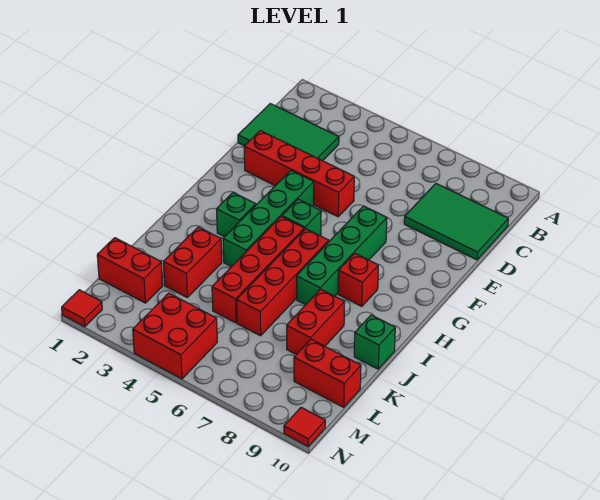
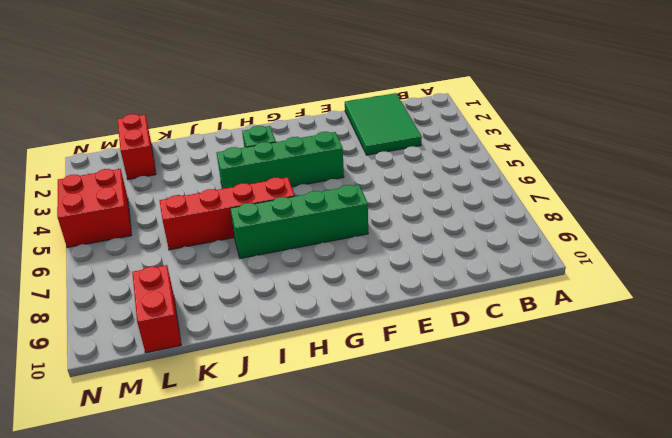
none -> green tile C8:D10 level 1
none -> red brick E2:E5 level 1
none -> green brick G5 level 1

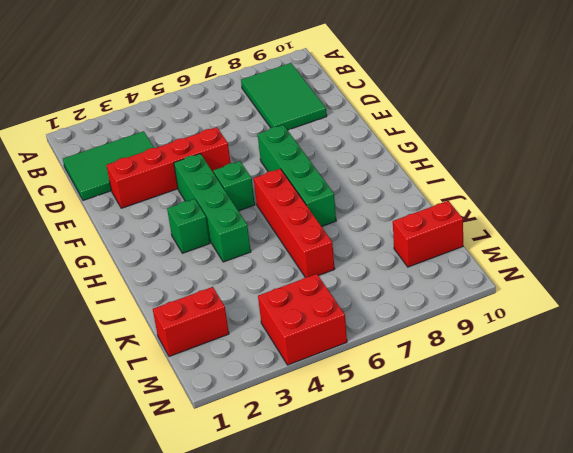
green tile B8:D9 level 1 -> green tile C8:D10 level 1
none -> red brick H5:K5 level 1
none -> red brick H8 level 1
none -> red brick J3:K3 level 1

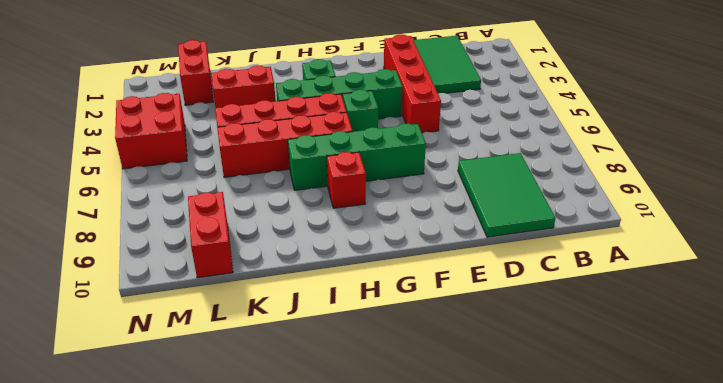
none -> red brick J8:K8 level 1
none -> green brick J10 level 1
none -> red tile N1 level 1

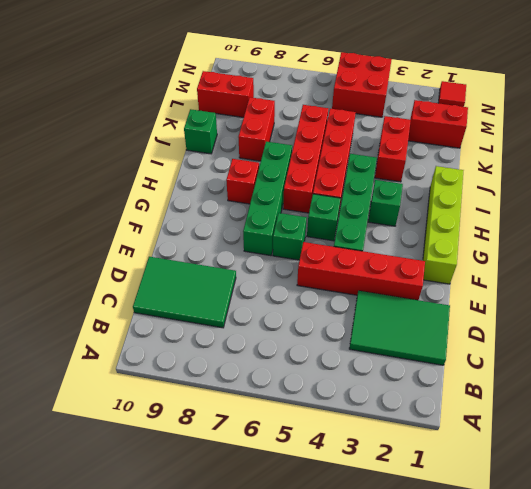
lime brick F1:I1 level 1 -> none
green brick F6 level 1 -> none
none -> red tile N10 level 1

